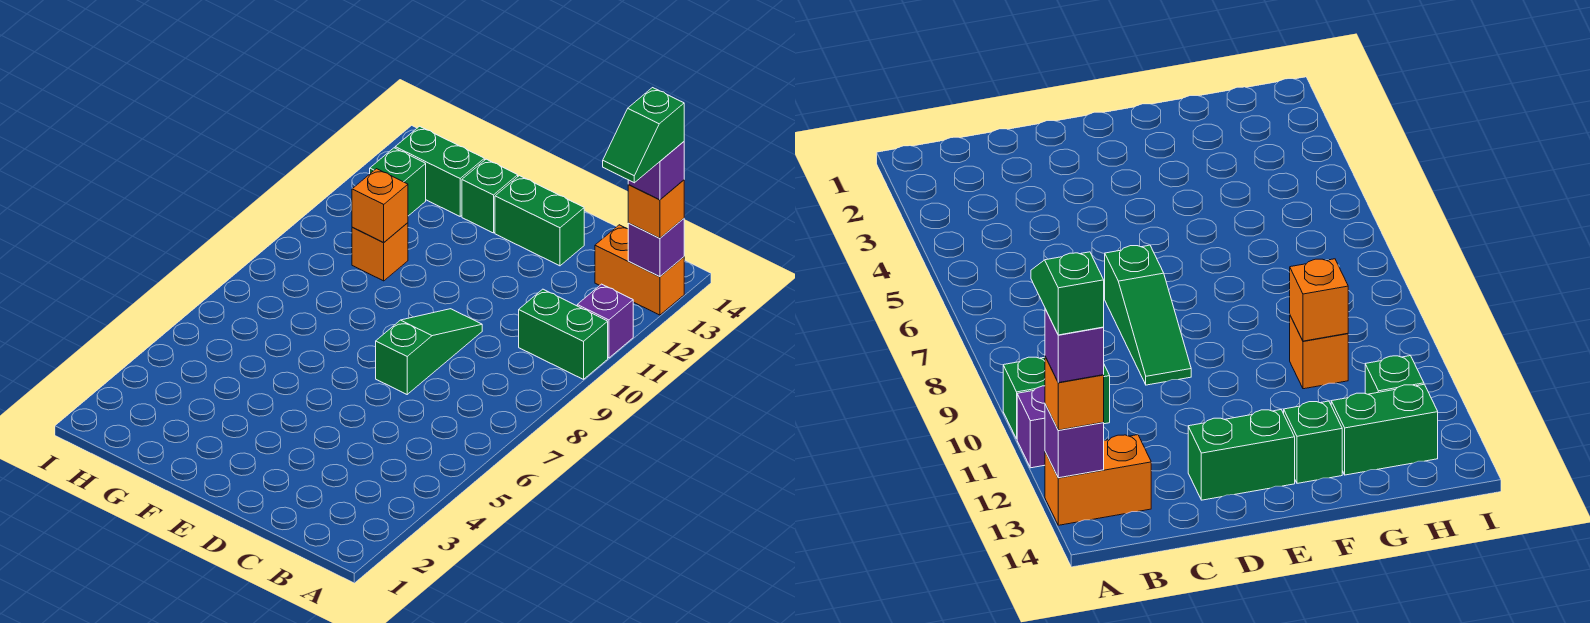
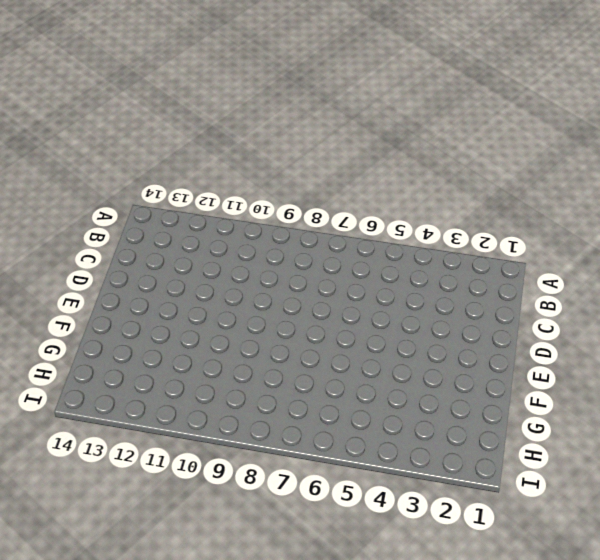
none -> green brick A10:B10 level 1
none -> purple brick A11 level 1
none -> orange brick A13:B13 level 1

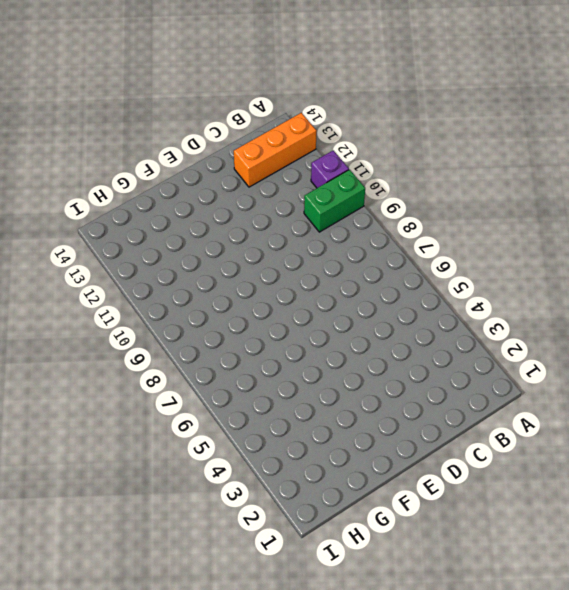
orange brick A13:C13 level 1 -> orange brick A13:B13 level 1
none -> green slope D7:D9 level 1 top 7
none -> green brick D13:E13 level 1
none -> green brick F13 level 1

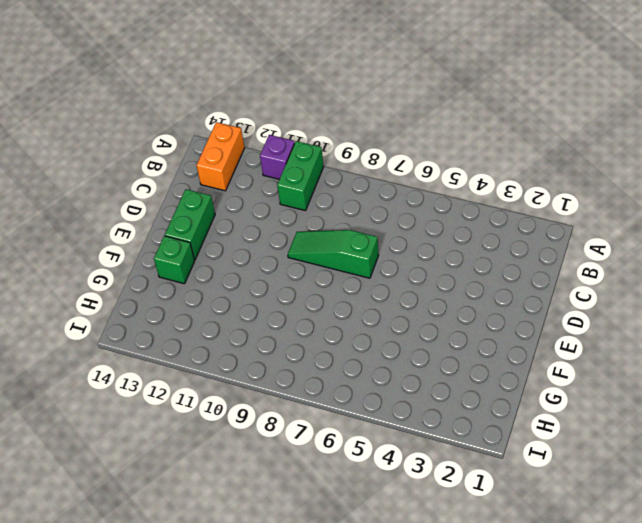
none -> orange brick G10 level 1
none -> green brick G13:H13 level 1
none -> green brick H12 level 1

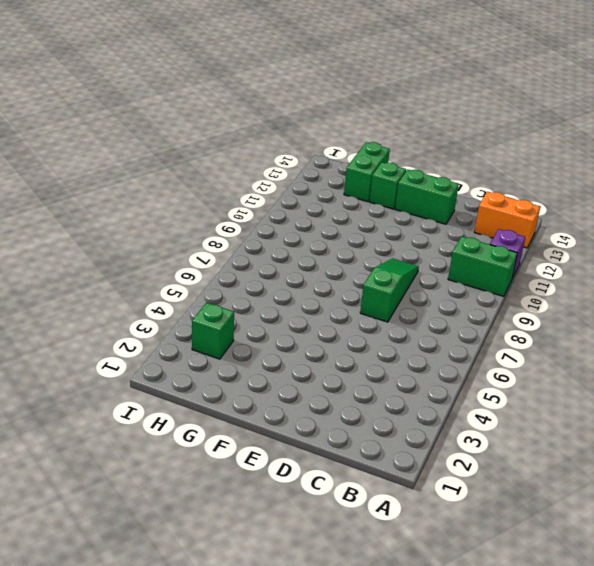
green brick G13:G14 level 1 -> green brick G13:H13 level 1
green brick H3 level 1 -> green brick H12 level 1
none -> orange brick G10 level 1
none -> purple brick A13 level 2
none -> orange brick G10 level 2

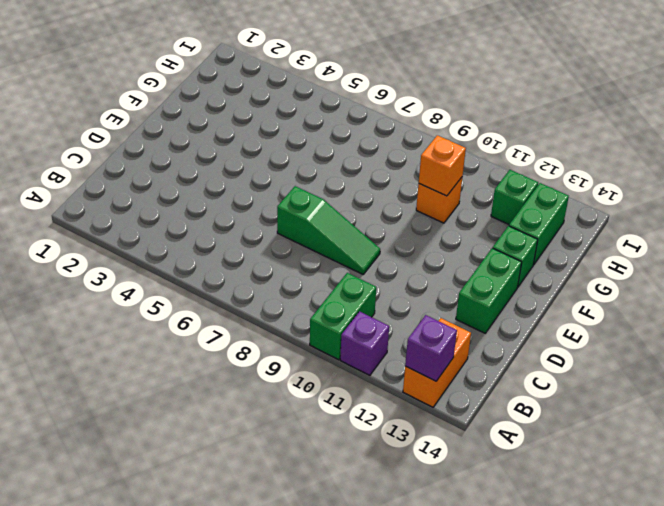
none -> orange brick A13 level 3
none -> purple brick A13 level 4
none -> green slope A12:A13 level 5 top 13

